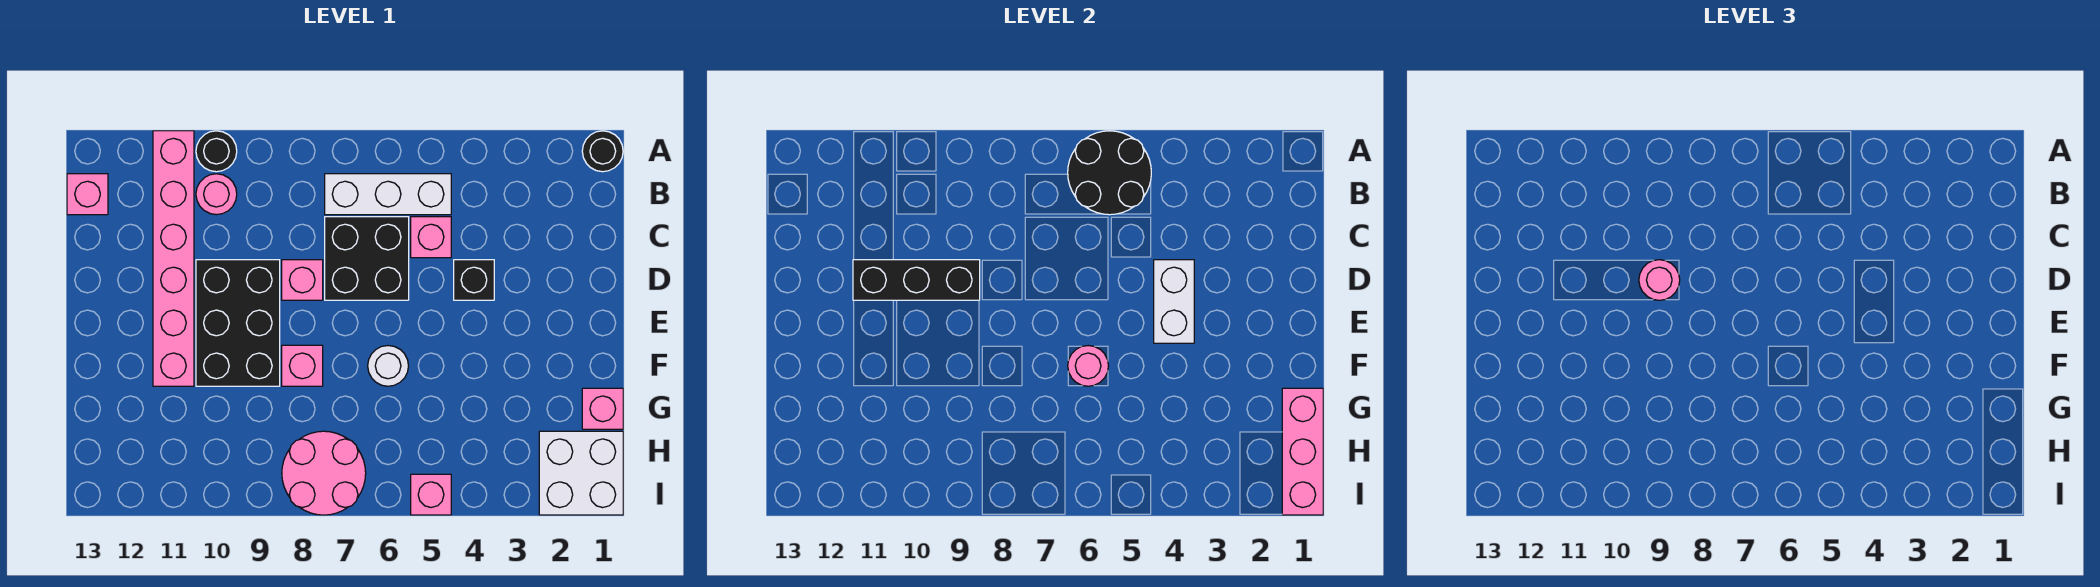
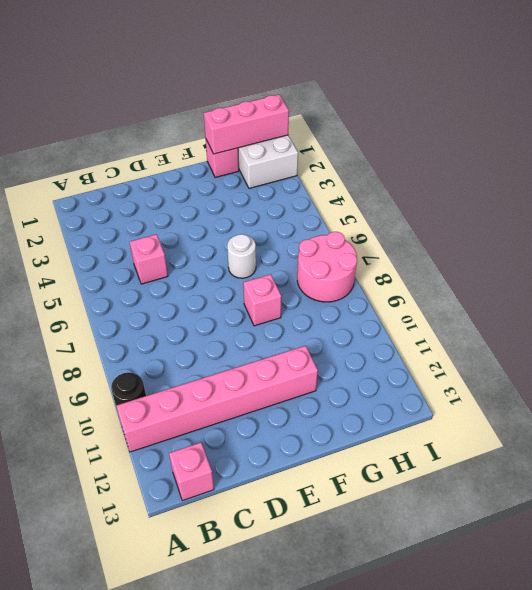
none -> black round brick A1 level 1
none -> white brick B5:B7 level 1
none -> pink round brick B10 level 1

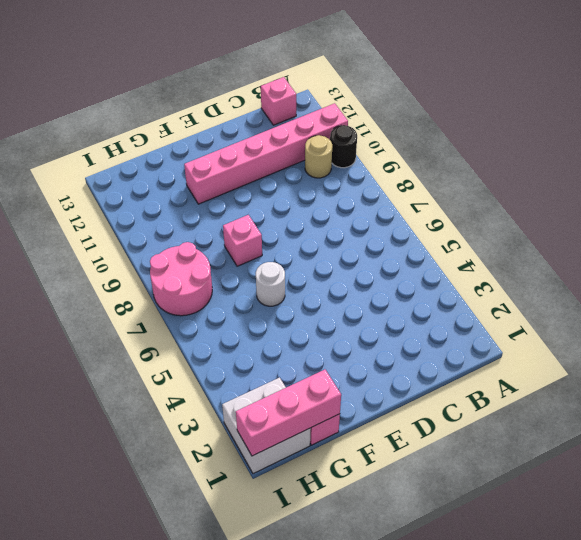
tan round brick B10 level 1 -> pink round brick B10 level 1
none -> black round brick A1 level 1
none -> white brick B5:B7 level 1
none -> pink brick C5 level 1

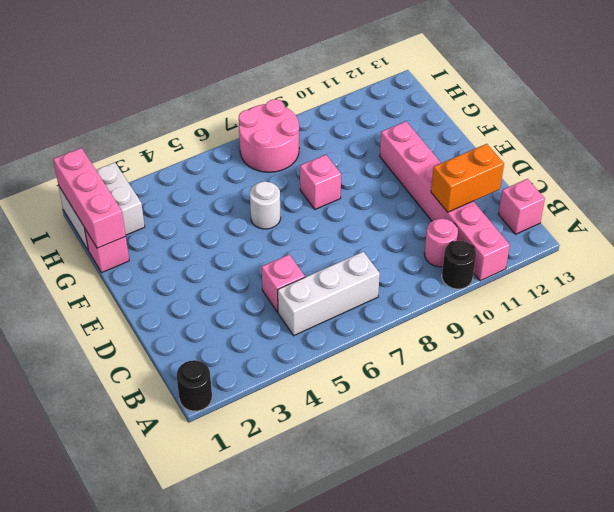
orange brick C11:C12 level 2 -> none
none -> black brick C6:D7 level 1
none -> black brick D4 level 1
none -> pink brick D8 level 1

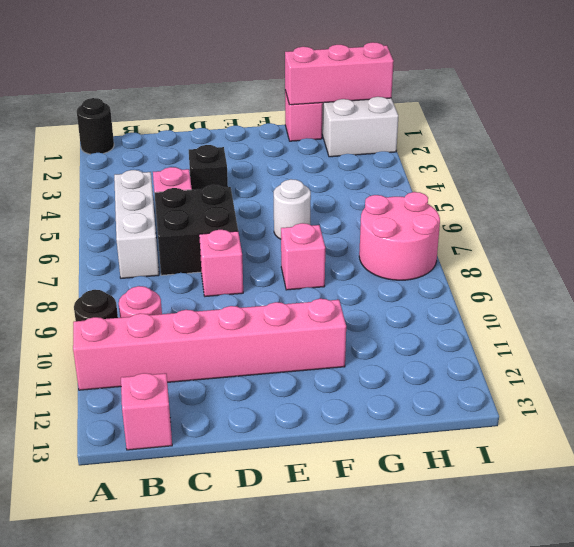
none -> black brick D9:F10 level 1
none -> pink brick I5 level 1
none -> black round brick A5:B6 level 2

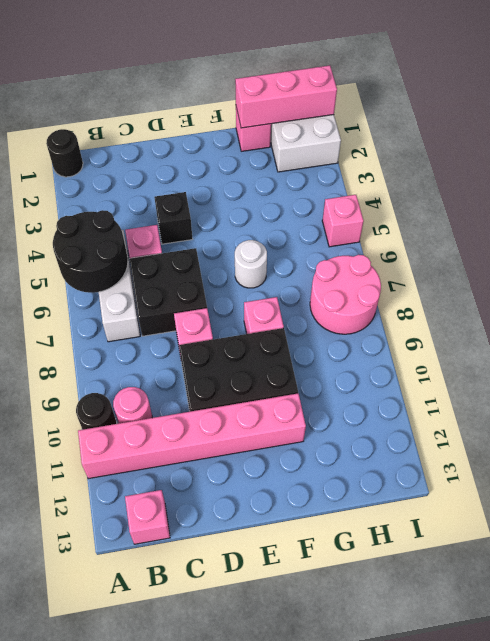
none -> white brick D4:E4 level 2
none -> black brick D9:D11 level 2
none -> pink round brick F6 level 2

